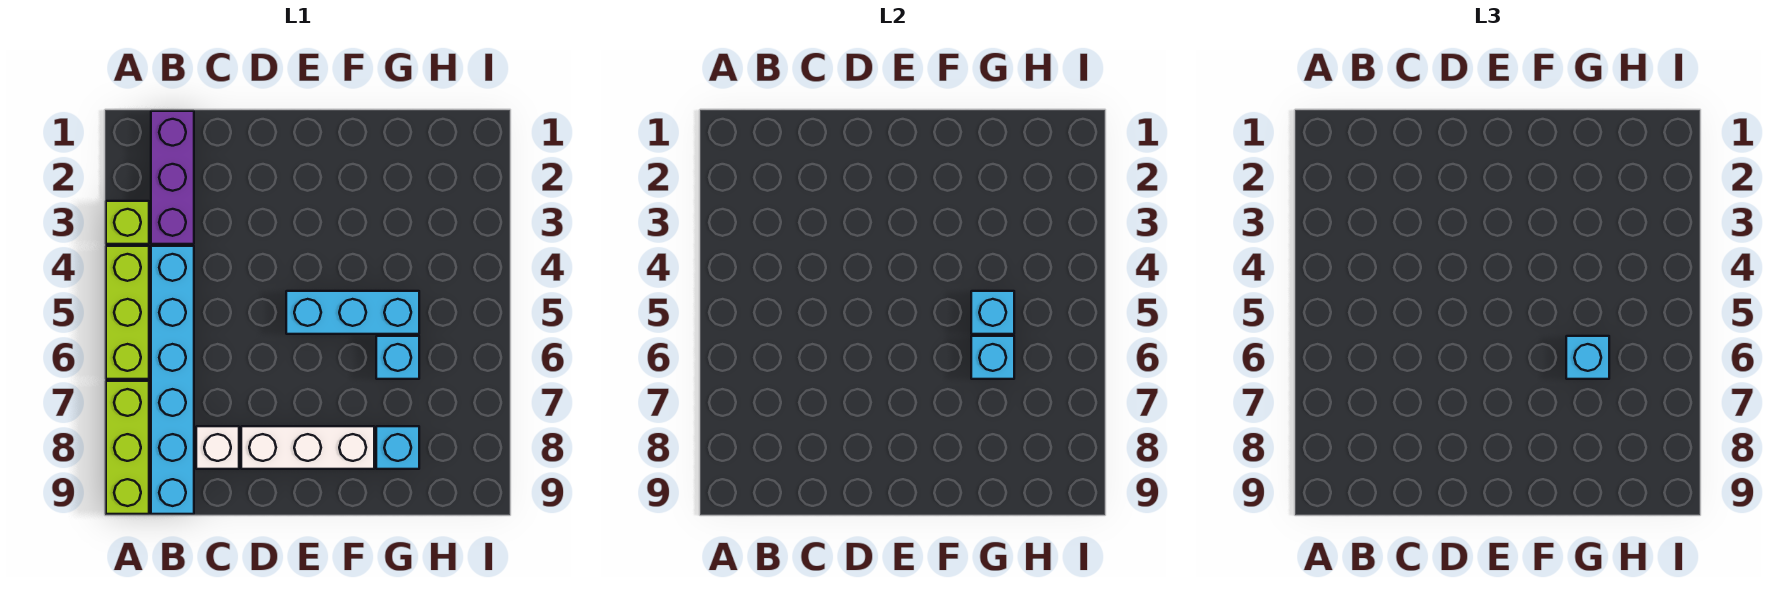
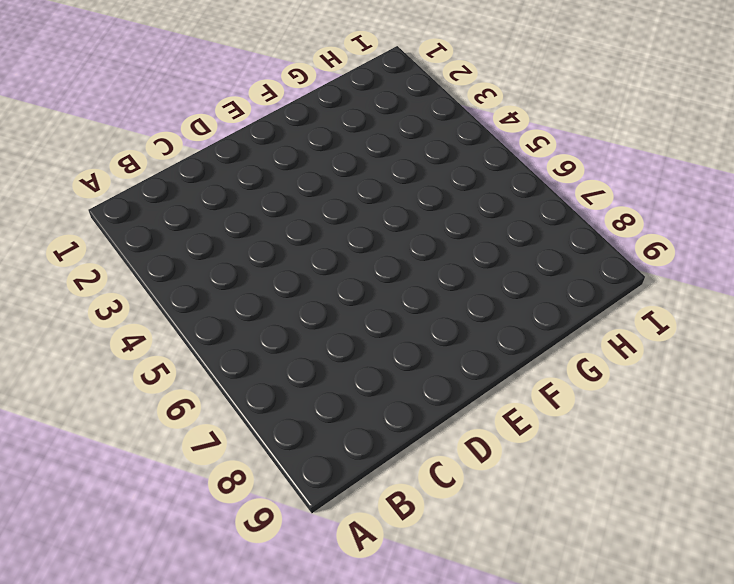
none -> lime brick A3 level 1
none -> lime brick A4:A6 level 1
none -> lime brick A7:A9 level 1

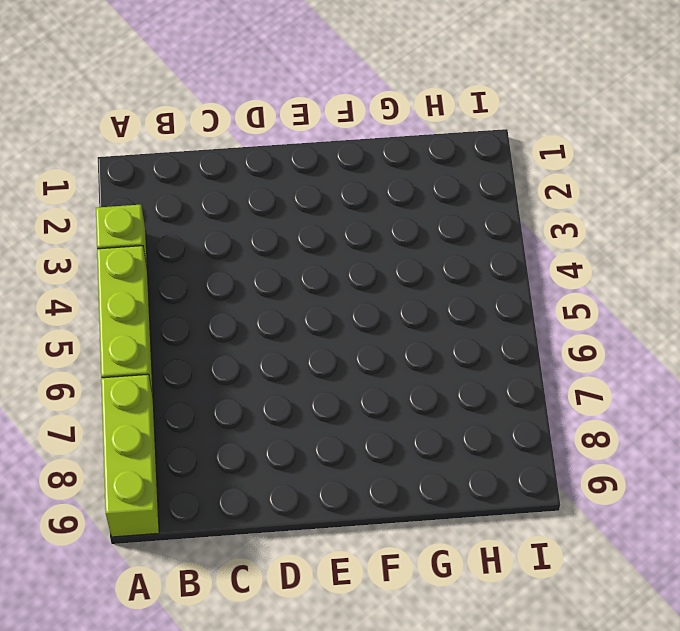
none -> purple brick B1:B3 level 1
none -> cyan brick B4:B9 level 1
none -> white brick C8 level 1

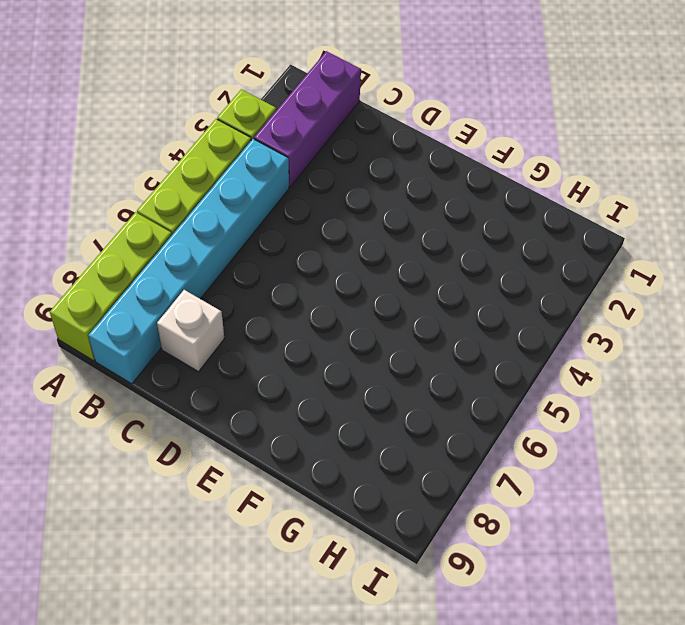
none -> white brick D8:F8 level 1
none -> cyan brick E5:G5 level 1
none -> cyan brick G6 level 1

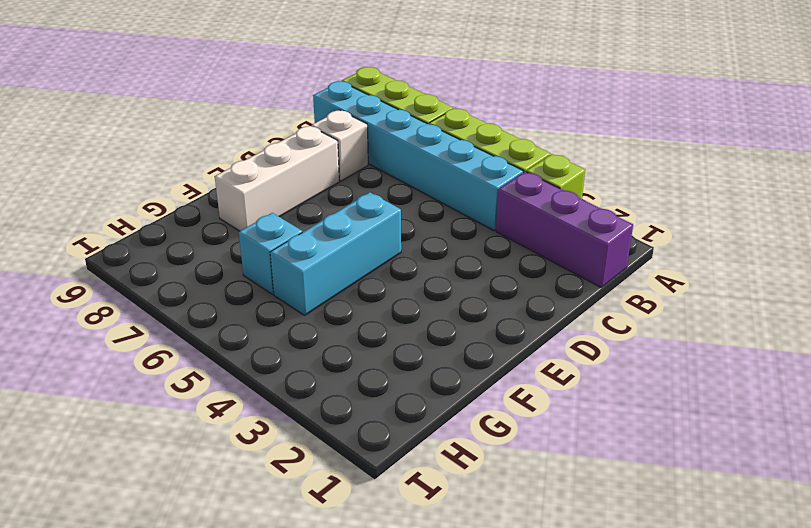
none -> cyan brick G8 level 1
none -> cyan brick G5 level 2
none -> cyan brick G6 level 2

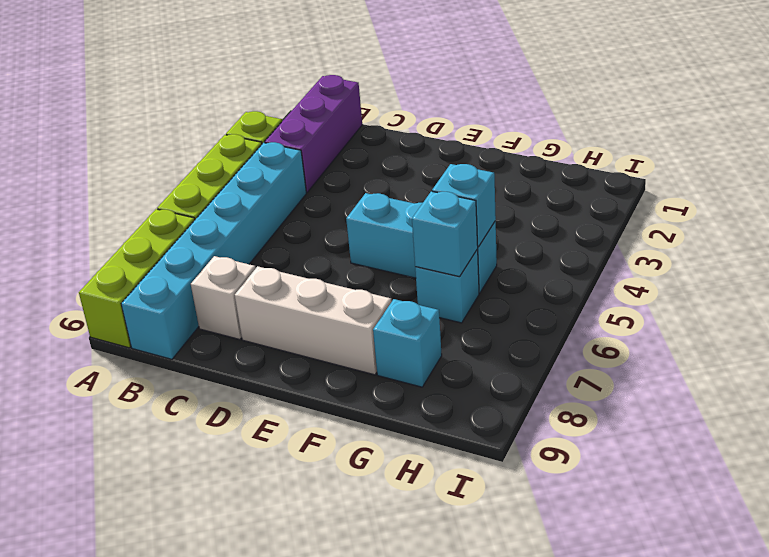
none -> cyan brick G6 level 3

